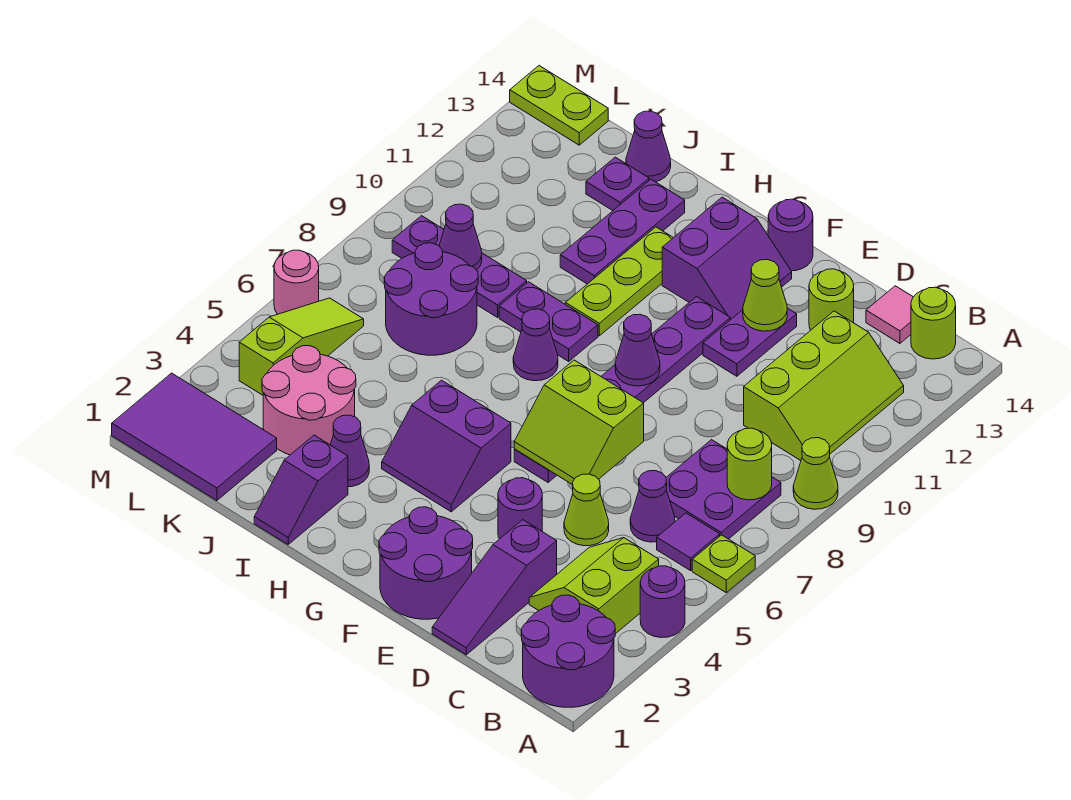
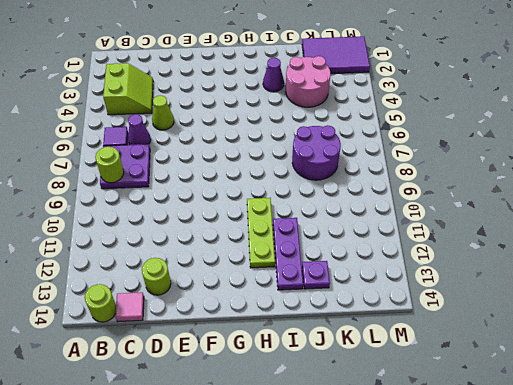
none -> purple round brick A1:B2 level 1
none -> purple round brick A4 level 1
none -> lime plate A6 level 1
none -> lime cone A9 level 1

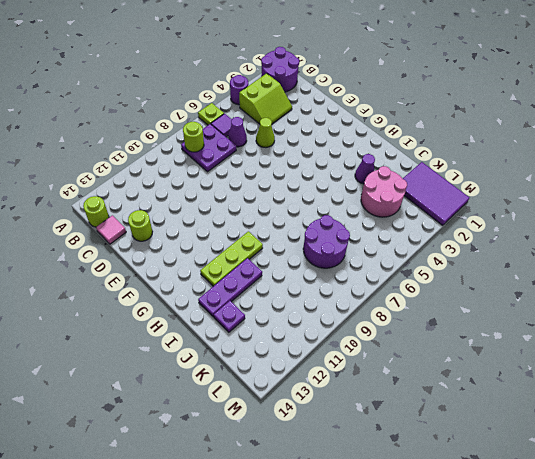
none -> lime cone A9 level 1
none -> lime slope B10:C12 level 1 top C
none -> purple slope D1:D3 level 1 top 3
none -> purple round brick E1:F2 level 1

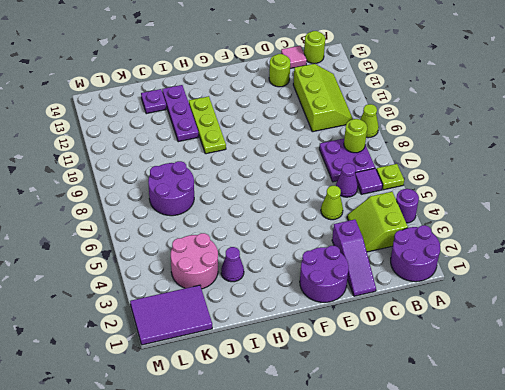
none -> purple round brick E4 level 1
none -> purple plate E11:E12 level 1
none -> purple plate F6:F11 level 1
none -> purple slope F12:G13 level 1 top G

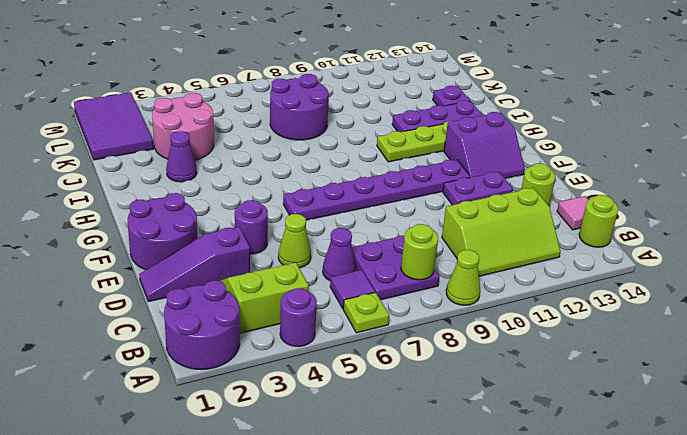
none -> purple round brick F14 level 1
none -> purple slope G4:H5 level 1 top 5
none -> purple cone H8 level 1
none -> purple plate H9:I9 level 1

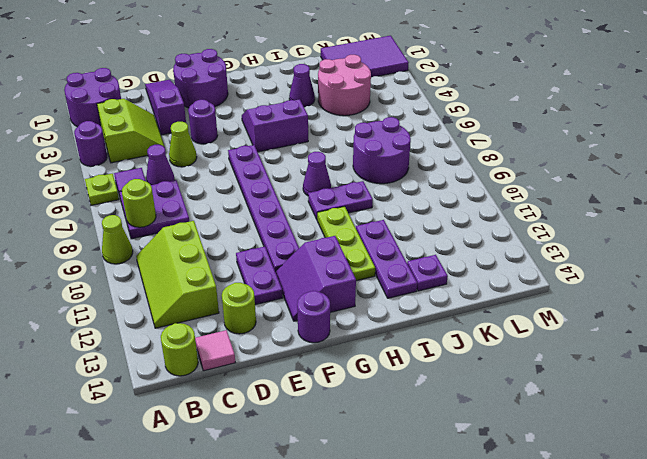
none -> purple slope I1:I2 level 1 top 2
none -> purple plate J9:L9 level 1
none -> purple cone J14 level 1
none -> lime slope L4:L6 level 1 top 4

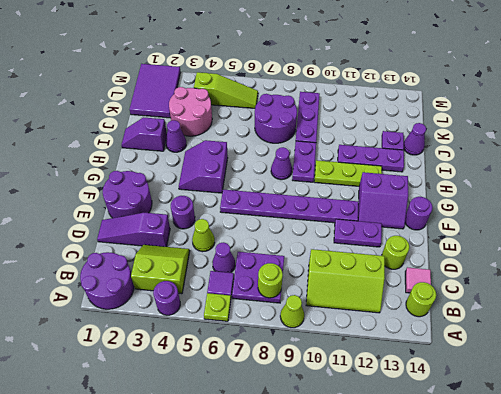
none -> lime plate L14:M14 level 1
none -> pink round brick M6 level 1
none -> lime slope E6:F7 level 2 top 7
none -> lime cone E12 level 2

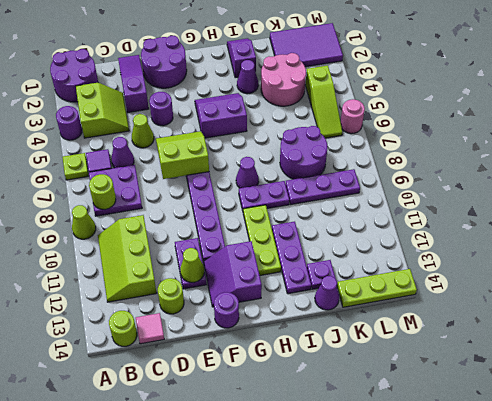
lime plate K14:M14 level 1 -> lime plate L14:M14 level 1
none -> purple cone F9 level 2
none -> purple cone K9 level 2

